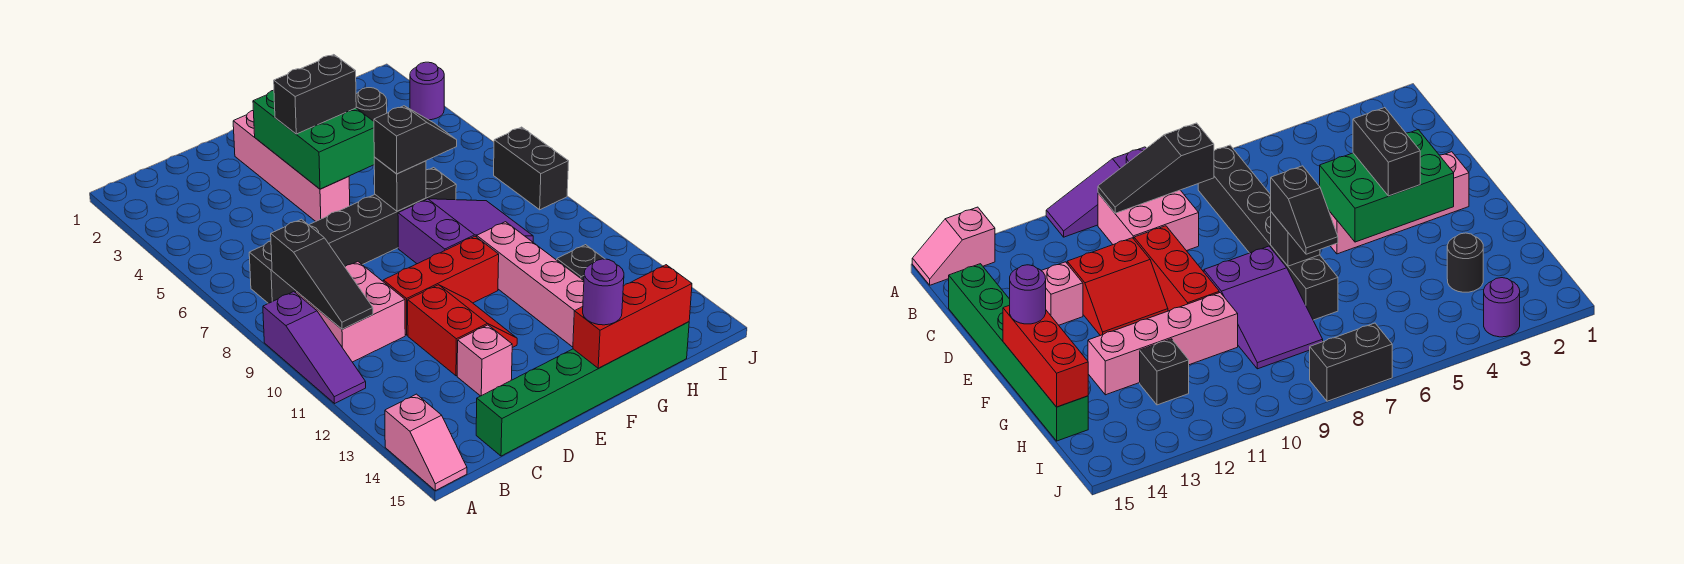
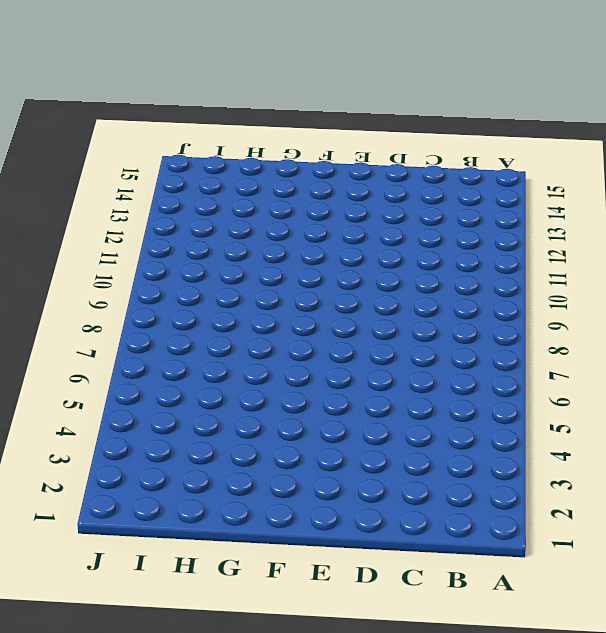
none -> purple slope A9:A11 level 1 top 9
none -> pink slope A14:A15 level 1 top 14
none -> black brick B7:G7 level 1

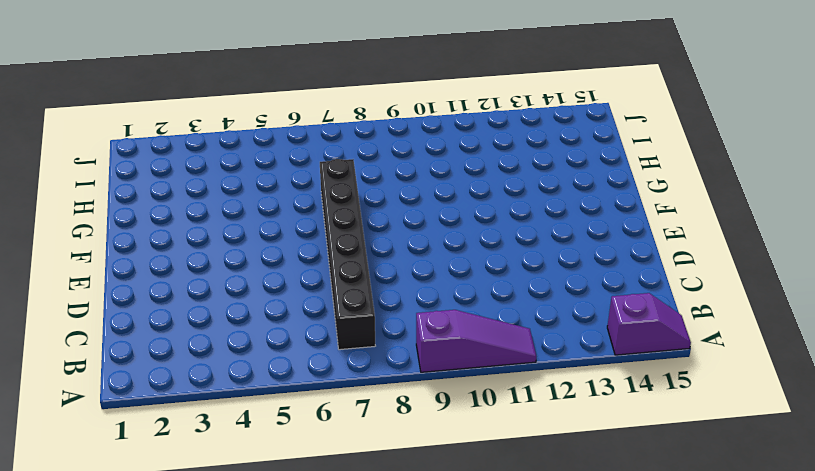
purple slope A14:A15 level 1 top 14 -> pink slope A14:A15 level 1 top 14
none -> pink brick B9:C10 level 1
none -> green brick C15:H15 level 1
none -> red brick D10:F10 level 1

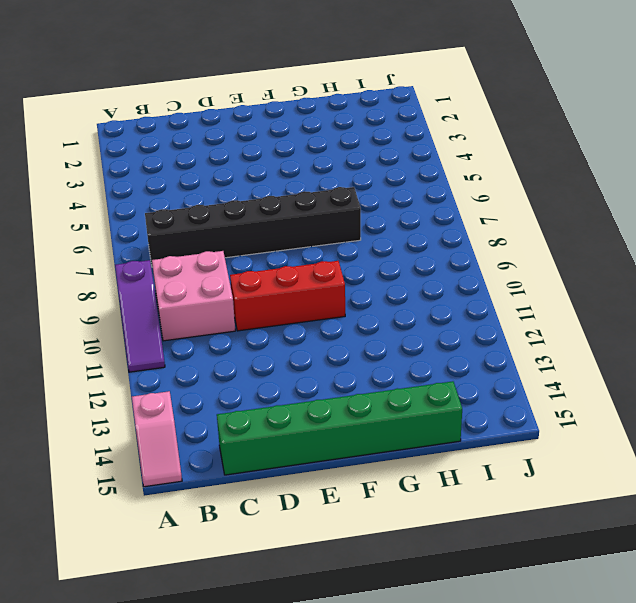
none -> red slope D11:E12 level 1 top D
none -> pink brick D13 level 1
none -> pink brick E2:E5 level 1

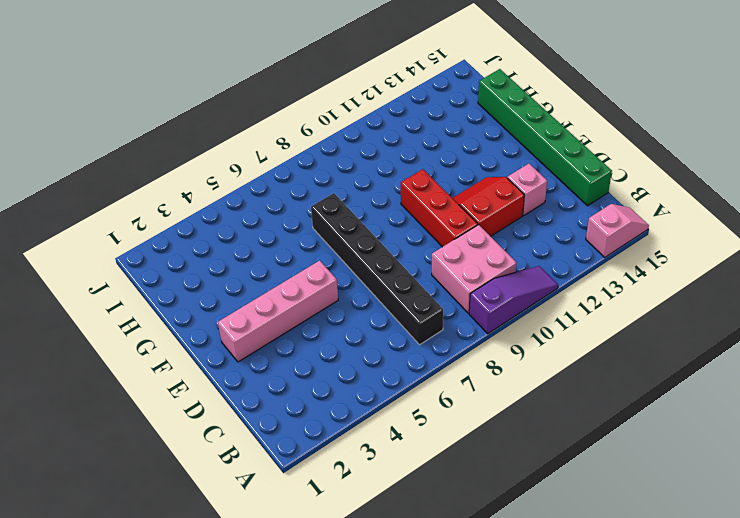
none -> purple slope F8:H9 level 1 top F
none -> pink brick G10:G13 level 1
none -> black round brick H3 level 1

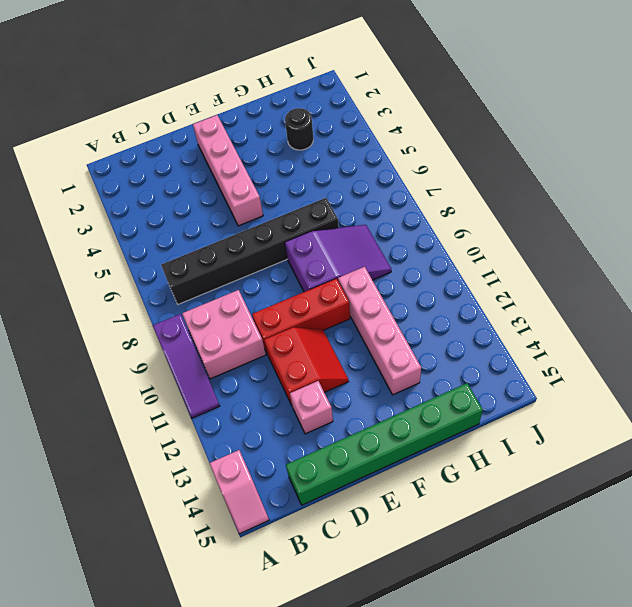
none -> black brick H12 level 1
none -> purple round brick J3 level 1
none -> black brick J7:J8 level 1

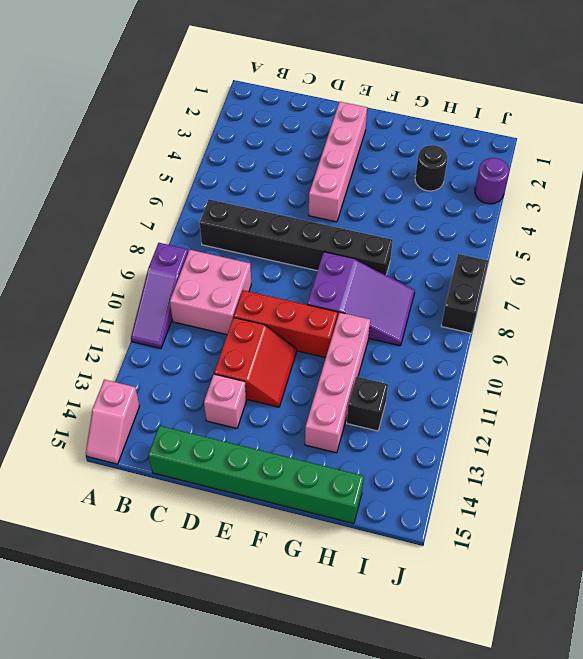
none -> black slope B8:B10 level 2 top 8
none -> green brick E3:F5 level 2
none -> black brick F7 level 2

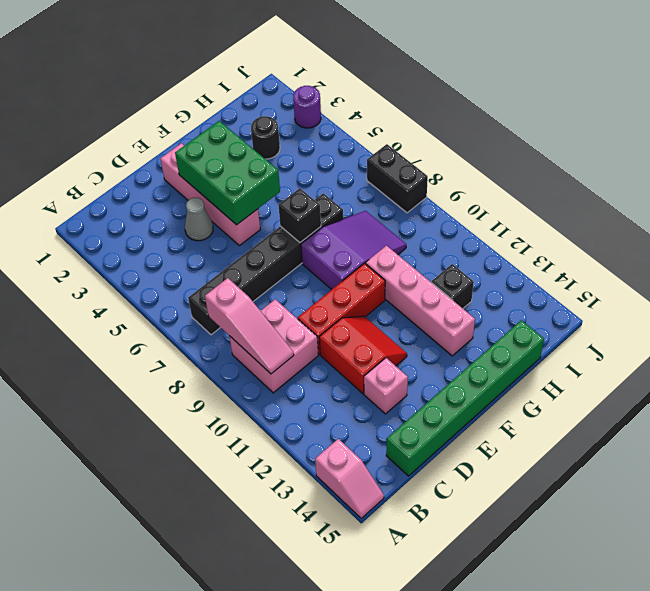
pink slope B8:B10 level 2 top 8 -> black slope B8:B10 level 2 top 8
grey cone D4 level 1 -> none
none -> purple slope A9:A11 level 1 top 9
none -> red brick F15:H15 level 2
none -> black brick E4:F4 level 3

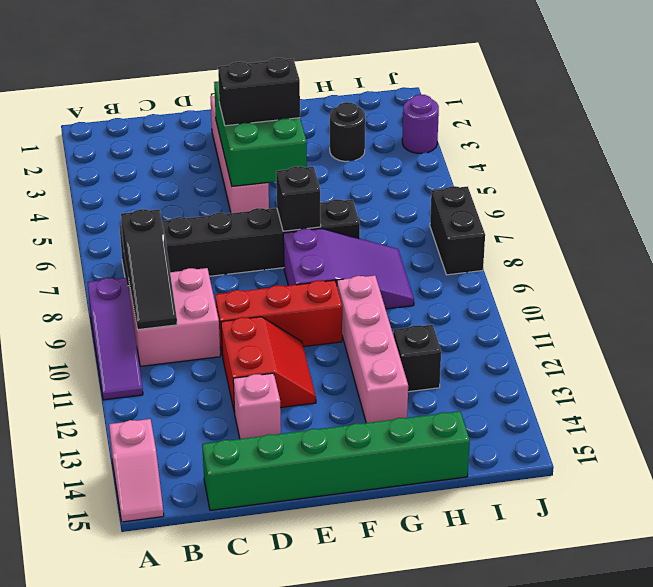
none -> red brick F15:H15 level 2
none -> black slope F7:G7 level 3 top F
none -> purple round brick F15 level 3

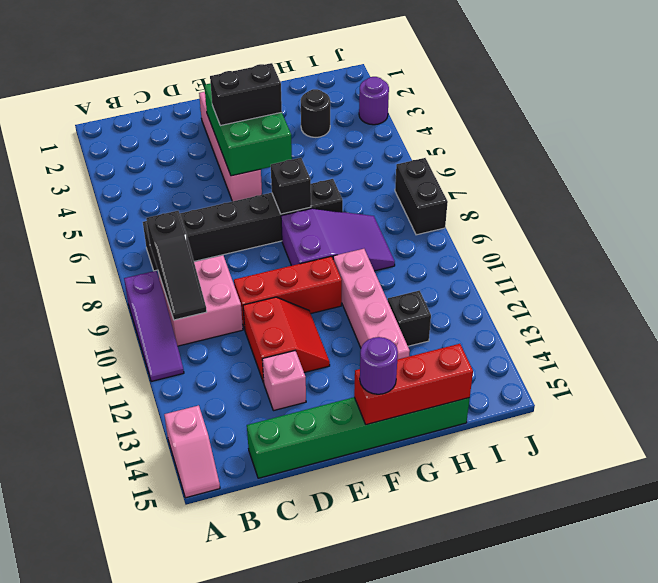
none -> black slope F7:G7 level 3 top F

